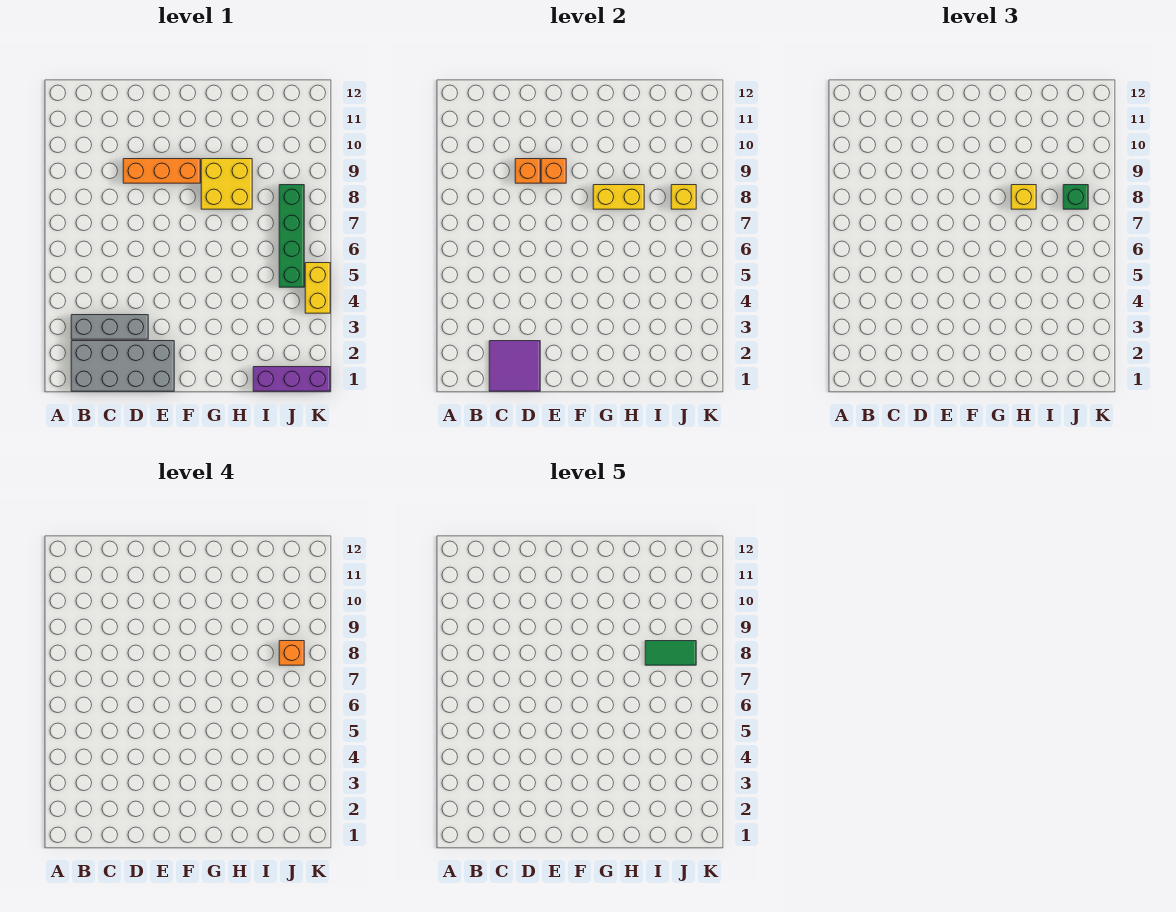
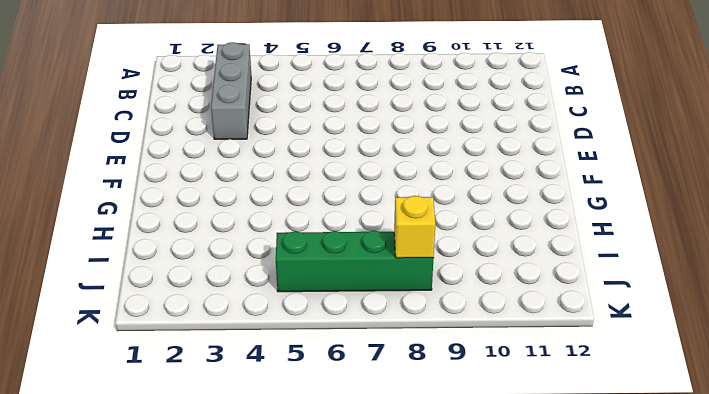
none -> grey brick B1:E2 level 1
none -> orange brick D9:F9 level 1
none -> yellow brick G8:H9 level 1

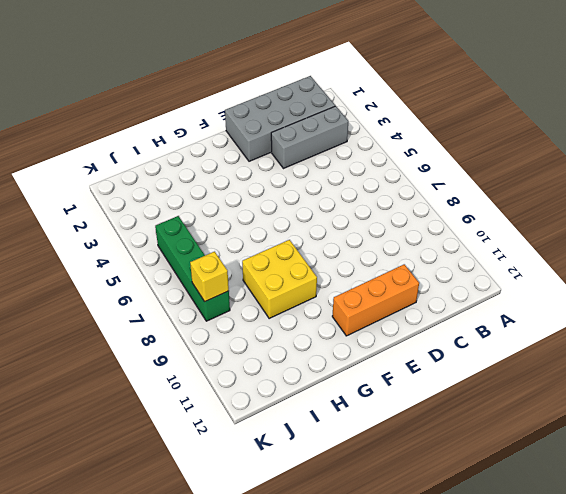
orange brick D11:F11 level 1 -> orange brick D9:F9 level 1
none -> purple brick I1:K1 level 1
none -> yellow brick K4:K5 level 1
none -> purple tile C1:D2 level 2

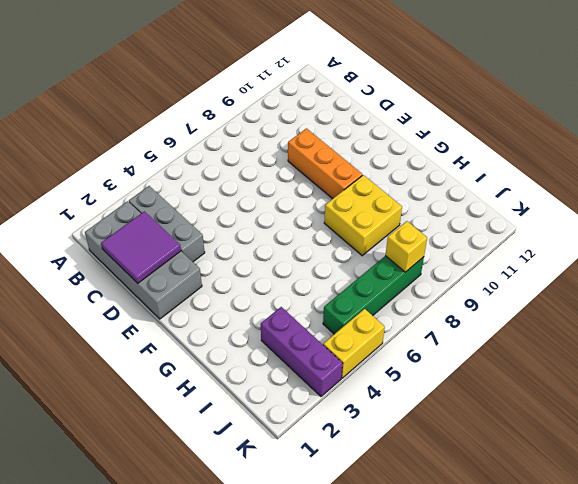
purple brick I3:K3 level 1 -> purple brick I1:K1 level 1
none -> orange brick D9 level 2
none -> orange brick E9 level 2
none -> yellow brick G8:H8 level 2

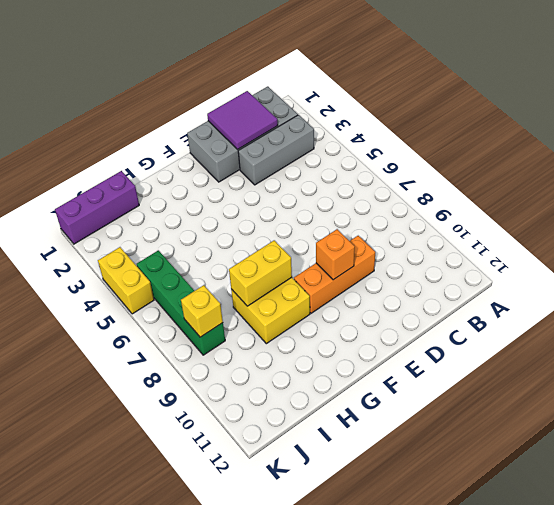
none -> orange brick D9 level 2
none -> yellow brick H8 level 3
none -> green brick J8 level 3

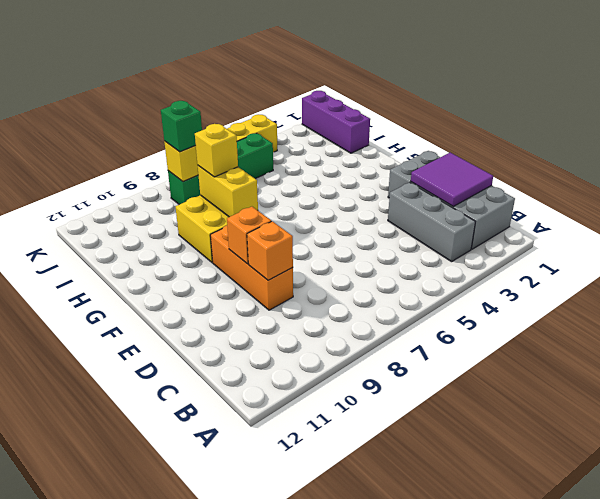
none -> orange brick J8 level 4
none -> green tile I8:J8 level 5

